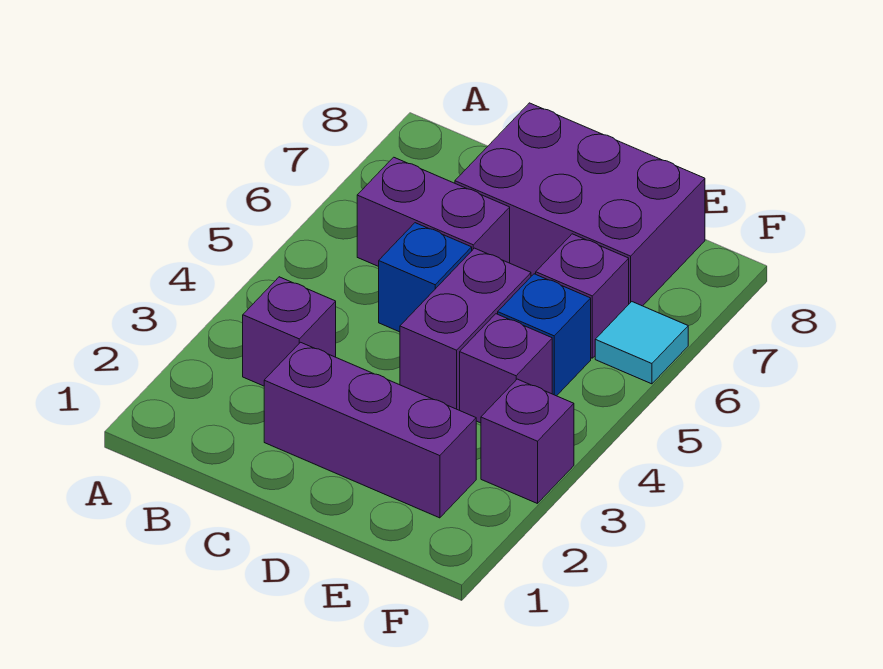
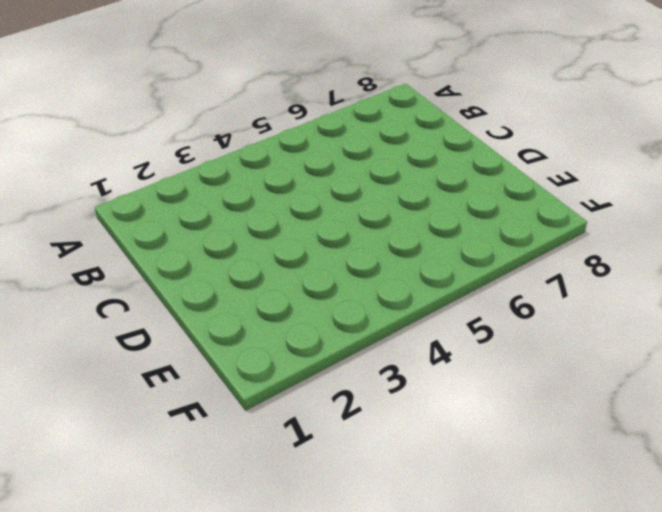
none -> purple brick B3 level 1
none -> purple brick B6:C6 level 1

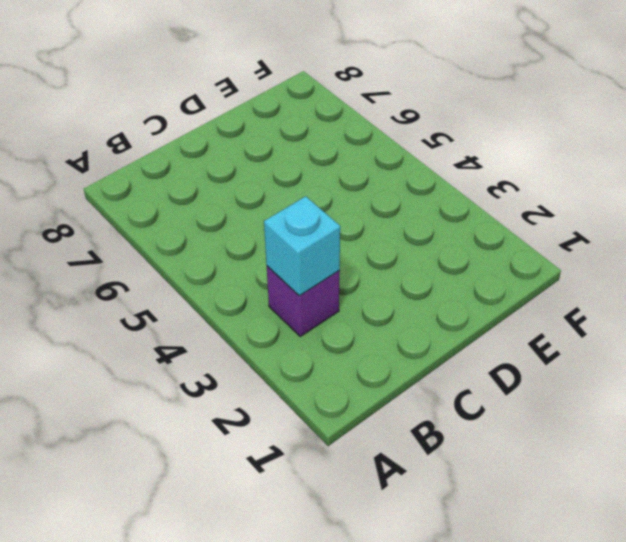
cyan brick B3 level 2 -> none
none -> purple brick B6:C6 level 1
none -> purple brick C2:E2 level 1

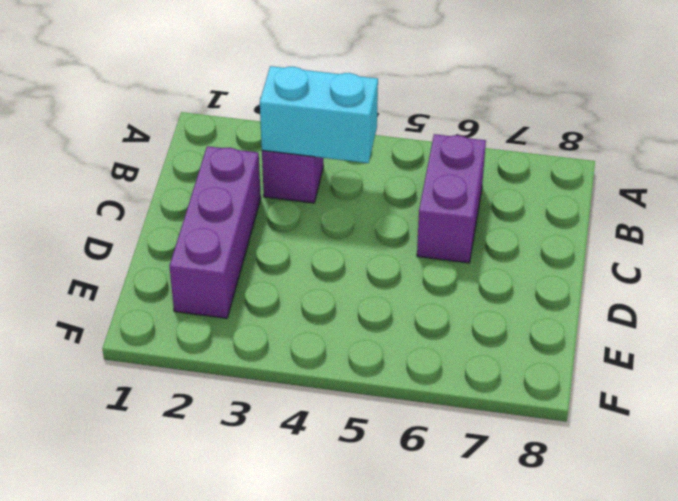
cyan brick B3:B4 level 2 -> none
none -> blue brick C5 level 1
none -> purple brick C7:E8 level 1

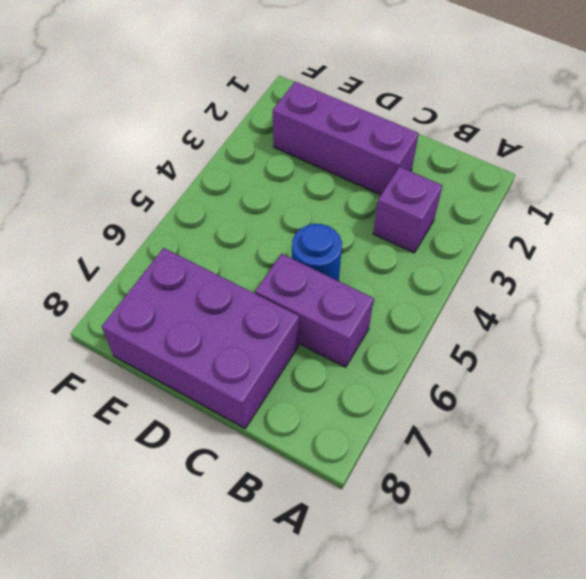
blue round brick C5 level 1 -> blue brick C5 level 1
none -> purple brick D4:D5 level 1
none -> purple brick E4 level 1

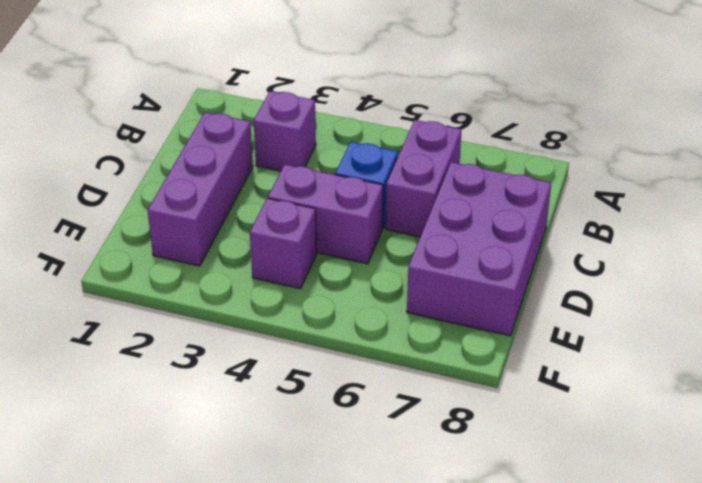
none -> blue brick E5 level 1
none -> purple brick E6 level 1

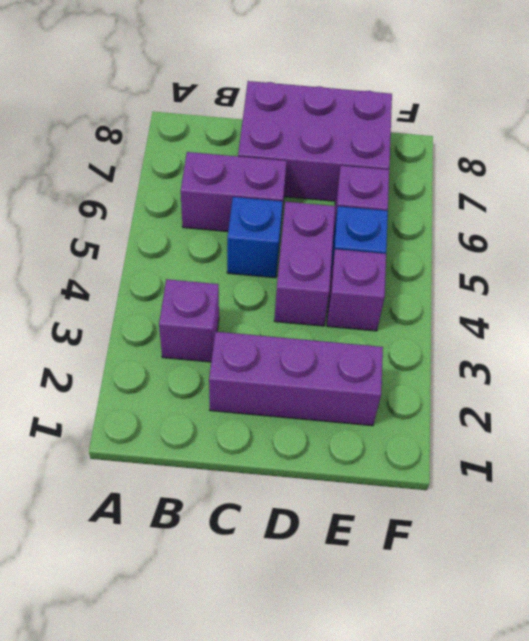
none -> purple brick F3 level 1
none -> cyan tile F6 level 1

